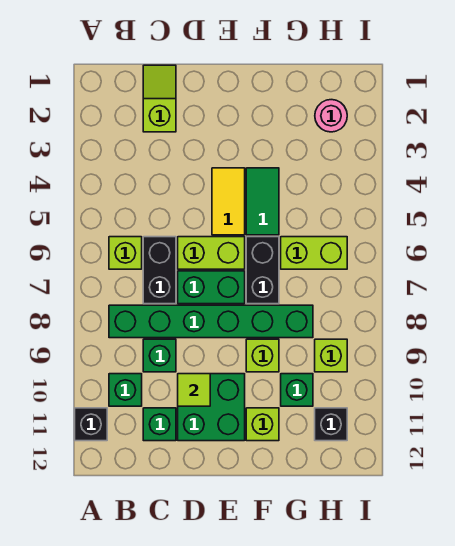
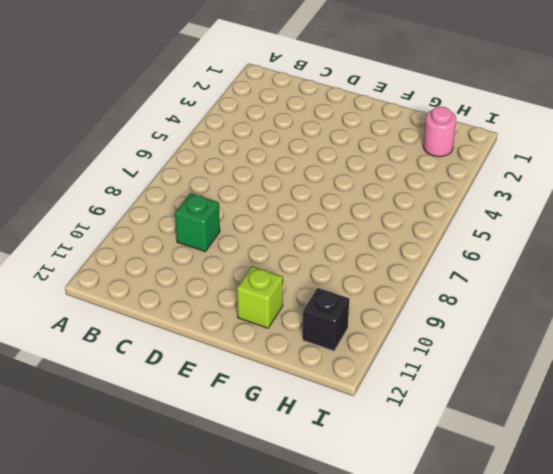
none -> black brick A11 level 1
none -> lime brick B6 level 1
none -> green brick B8:G8 level 1

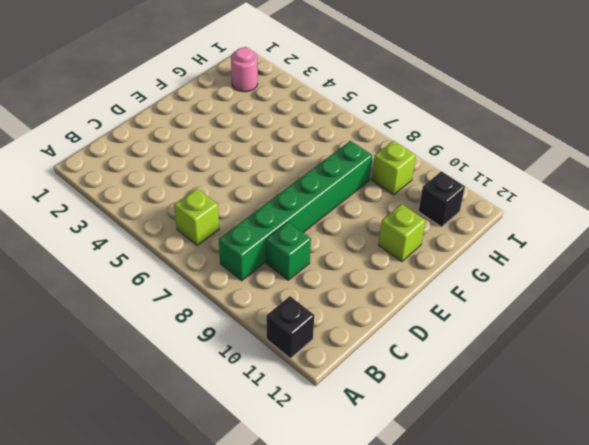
none -> green brick B10 level 1
none -> lime slope C1:C2 level 1 top 2
none -> black brick C6:C7 level 1

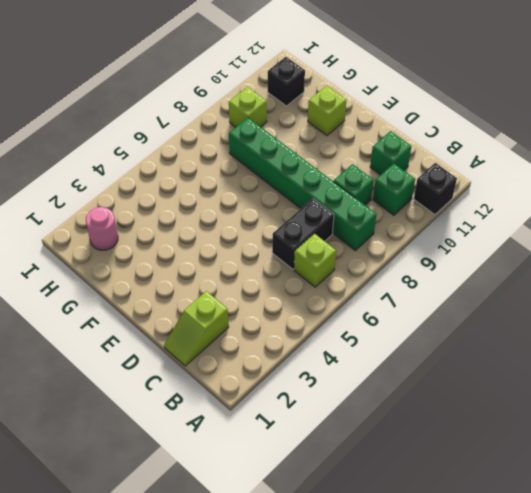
none -> lime brick D6:E6 level 1
none -> green brick D7:E7 level 1
none -> green brick D10:E11 level 1

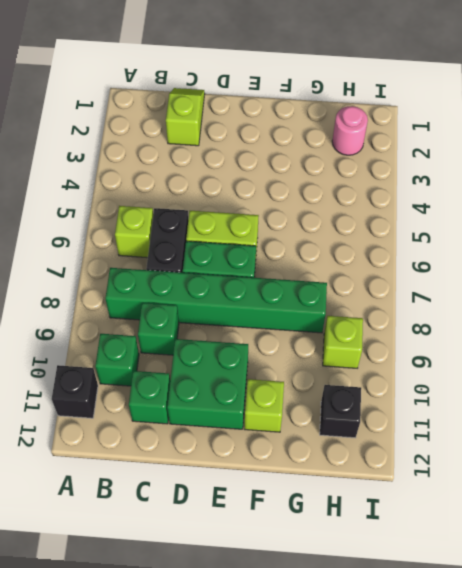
none -> yellow tile E4:E5 level 1
none -> green tile F4:F5 level 1
none -> black brick F6:F7 level 1

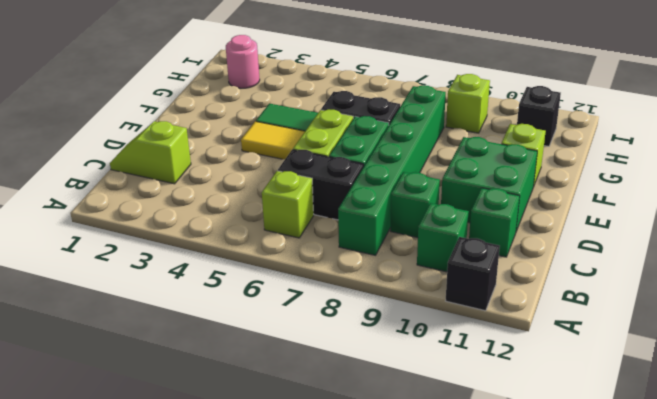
none -> lime brick F9 level 1
none -> lime brick G6:H6 level 1
none -> green brick G10 level 1

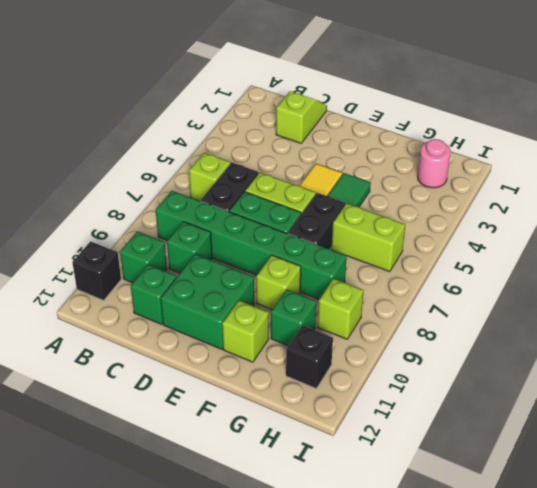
none -> lime tile D10 level 2

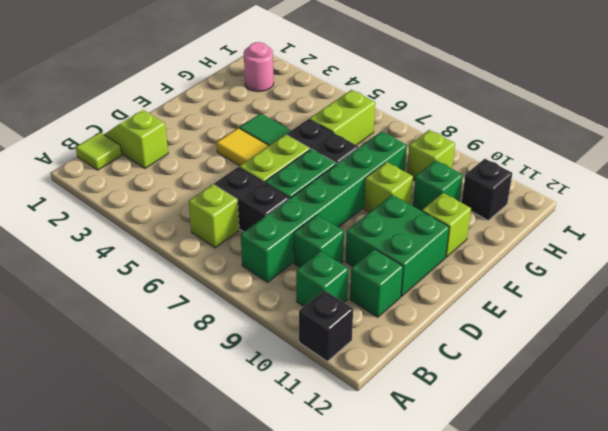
lime tile B1 level 1 -> lime tile D10 level 2

